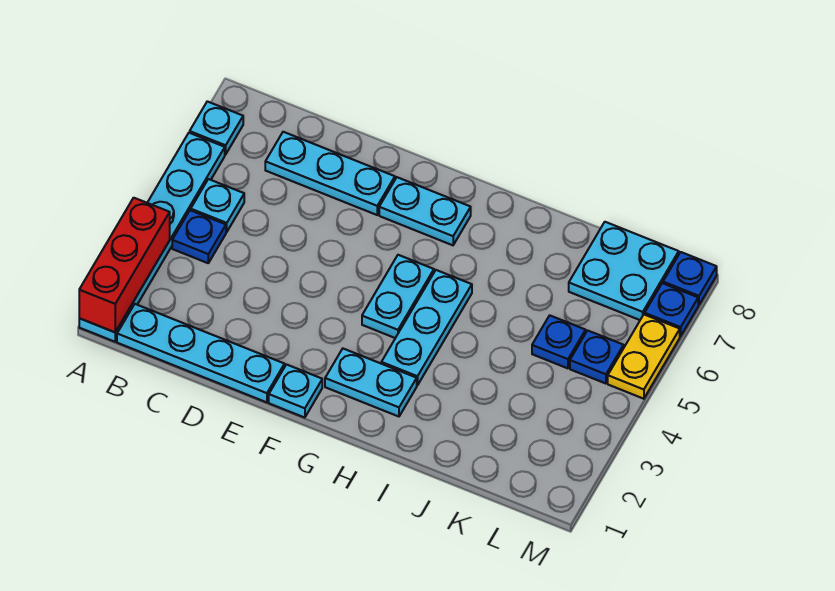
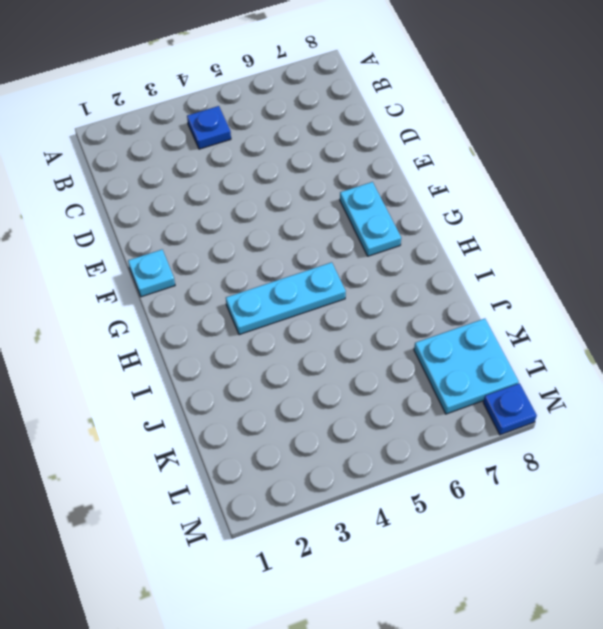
none -> cyan plate A1:A6 level 1
none -> cyan plate A7 level 1
none -> cyan plate B1:E1 level 1

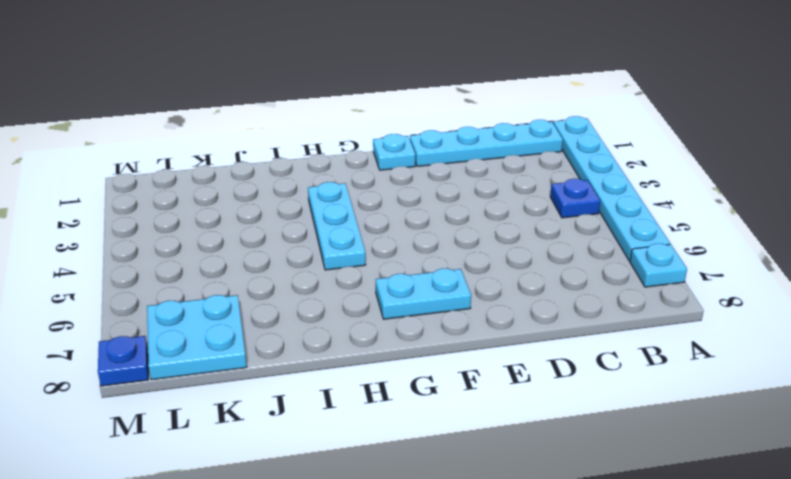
none -> cyan plate B5 level 1
none -> cyan plate C7:E7 level 1
none -> cyan plate G2:H2 level 1

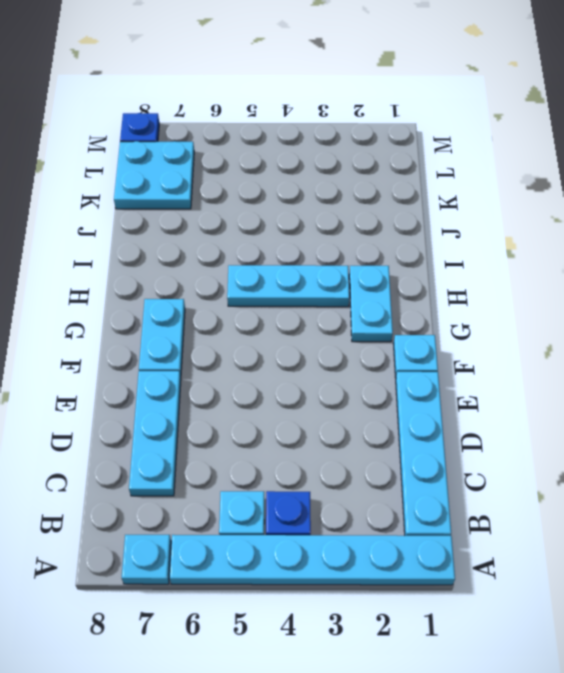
none -> cyan plate G4:G5 level 1
none -> blue plate K5 level 1
none -> blue plate L5 level 1

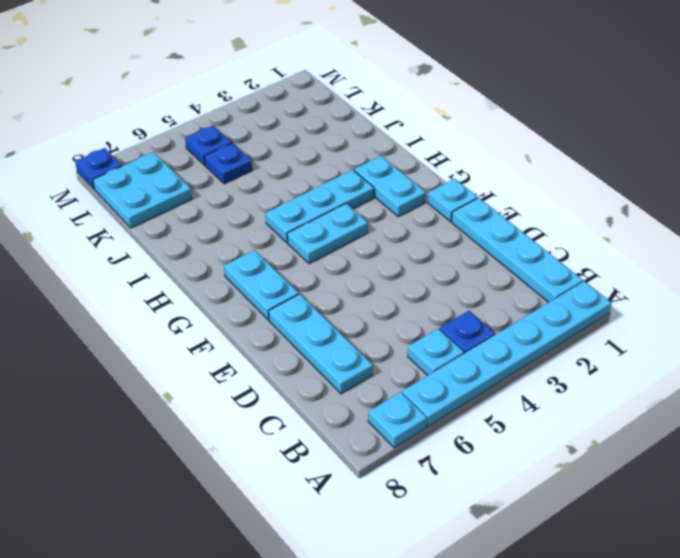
none -> yellow plate M5:M6 level 1
none -> blue plate M7 level 1
none -> red brick A1:A3 level 2

